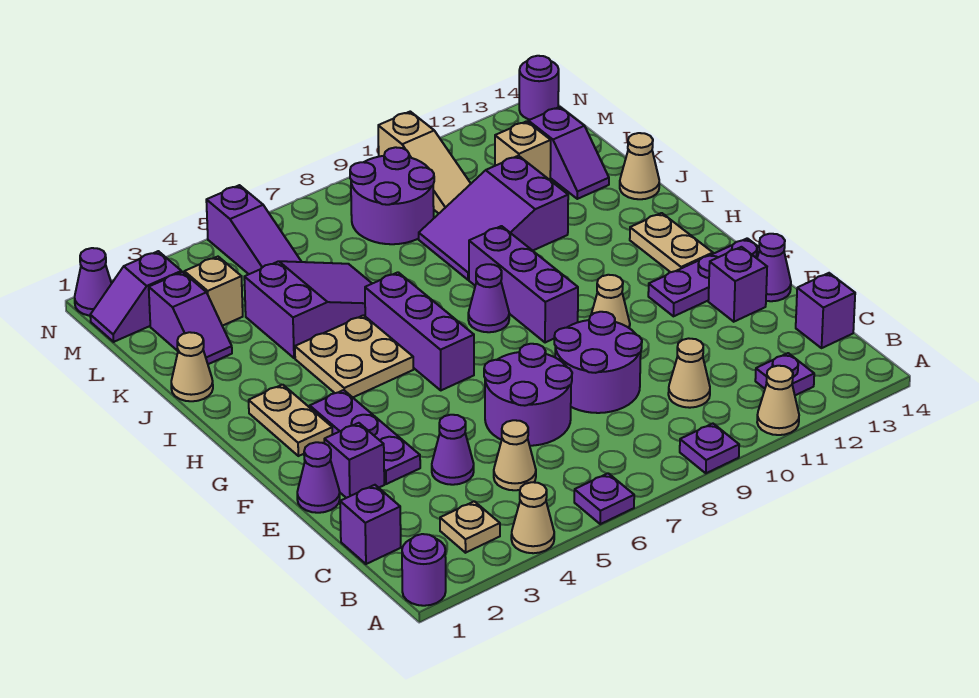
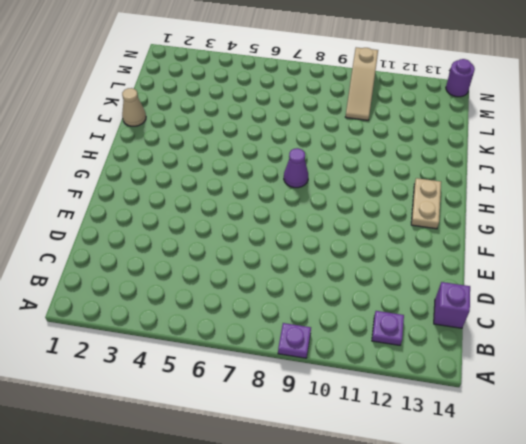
none -> purple round brick A1 level 1
none -> tan cone A4 level 1
none -> purple plate A6 level 1
none -> tan cone A11 level 1

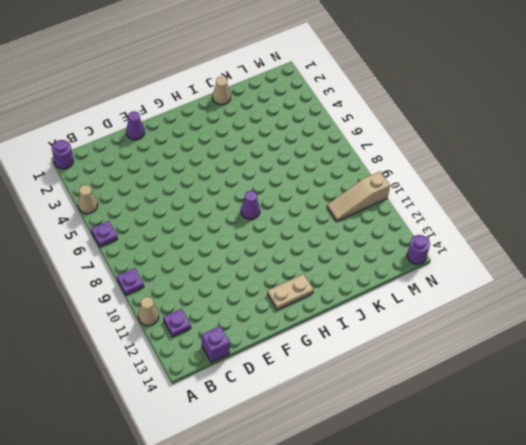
none -> tan plate B3 level 1
none -> purple brick C1 level 1
none -> tan cone C5 level 1
none -> tan cone C10 level 1

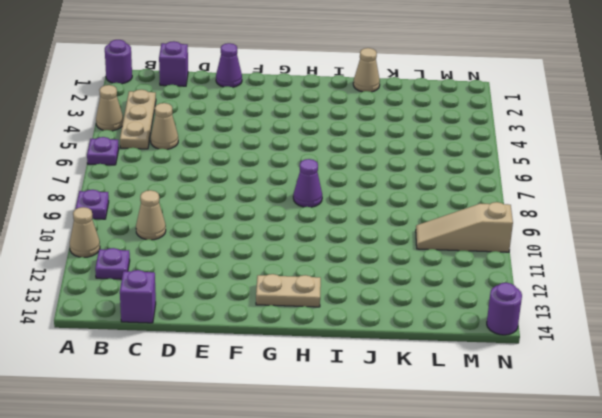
tan plate B3:B5 level 1 -> tan plate B3 level 1
none -> purple cone D4 level 1
none -> purple round brick D6:E7 level 1
none -> purple round brick D8:E9 level 1
none -> purple brick E2 level 1

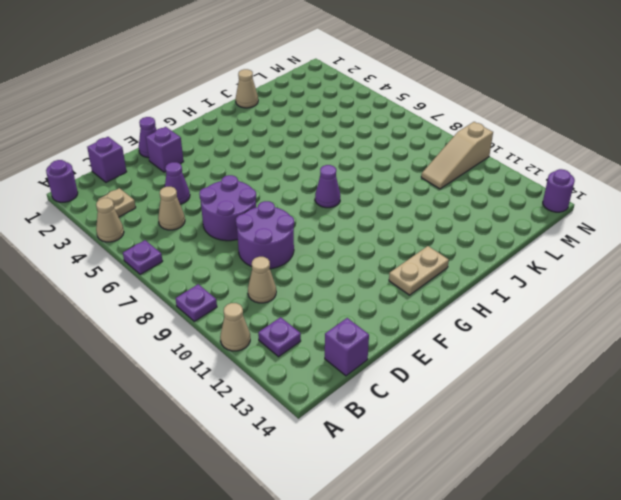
none -> purple plate E3:G3 level 1
none -> purple brick E13 level 1
none -> purple cone E14 level 1
none -> tan cone F10 level 1

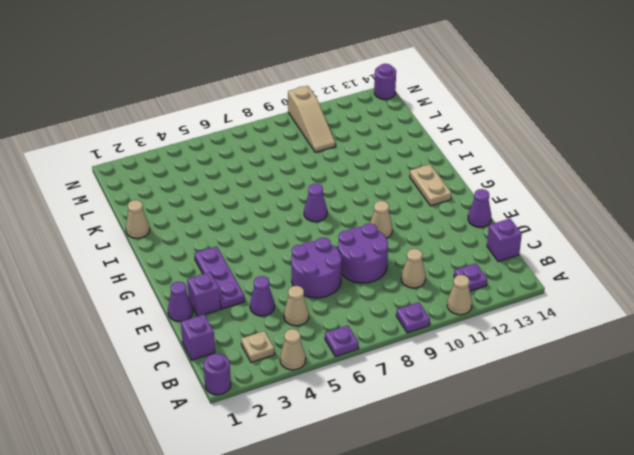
none -> purple brick E13 level 1
none -> purple plate F12:F14 level 1
none -> tan plate G2:H2 level 1
none -> purple brick G6:I6 level 1

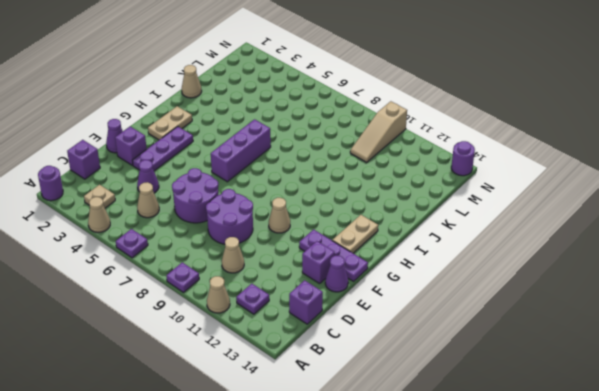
none -> purple brick G9:I9 level 1
none -> tan plate H4:I5 level 1
none -> purple cone H8 level 1
none -> purple slope J4:K6 level 1 top 4

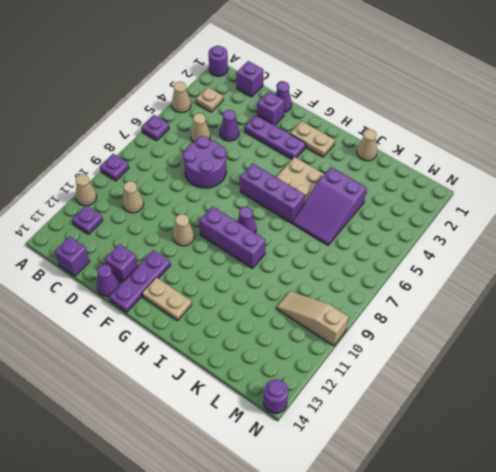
none -> purple round brick D8:E9 level 1
none -> purple slope J9:K11 level 1 top 11
none -> tan cone J14 level 1
none -> purple slope K2:L2 level 1 top L

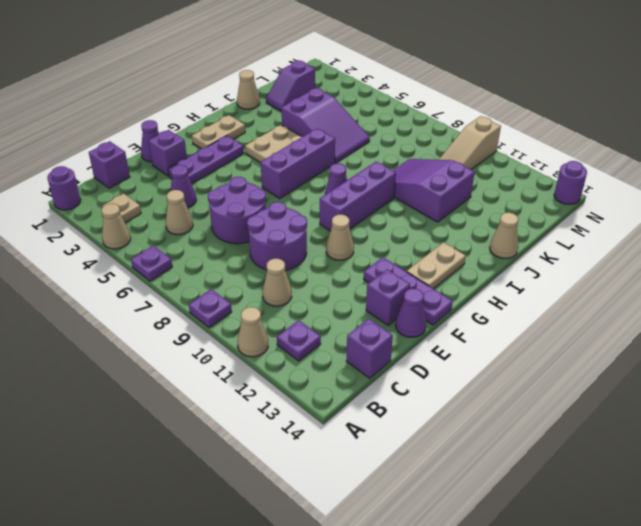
none -> purple slope K13:L13 level 1 top L
none -> tan brick L3 level 1
none -> purple slope L5:N5 level 1 top N
none -> purple round brick L8:M9 level 1

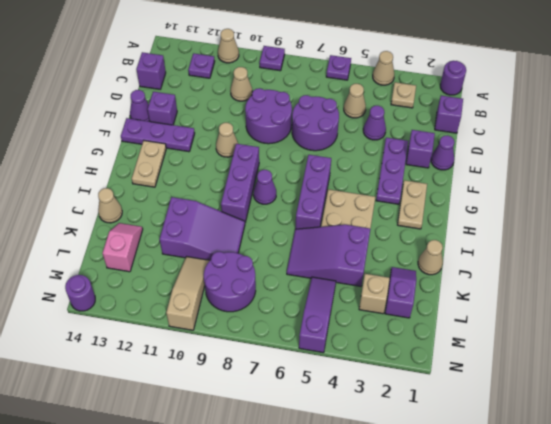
pink slope K13:L13 level 1 top L -> purple slope K13:L13 level 1 top L
none -> tan brick L12 level 1
none -> purple slope M1:M2 level 1 top 2
none -> purple cone N1 level 1

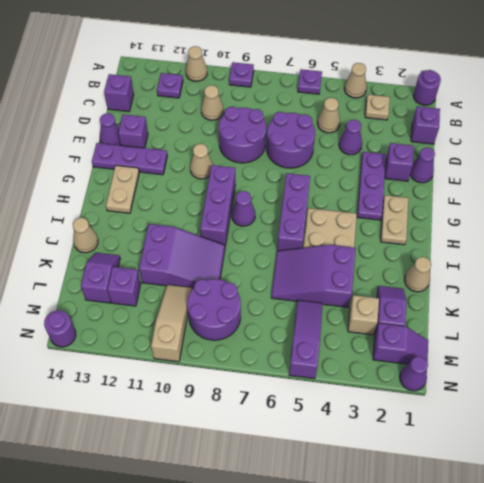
purple brick L12 level 1 -> tan brick L12 level 1

